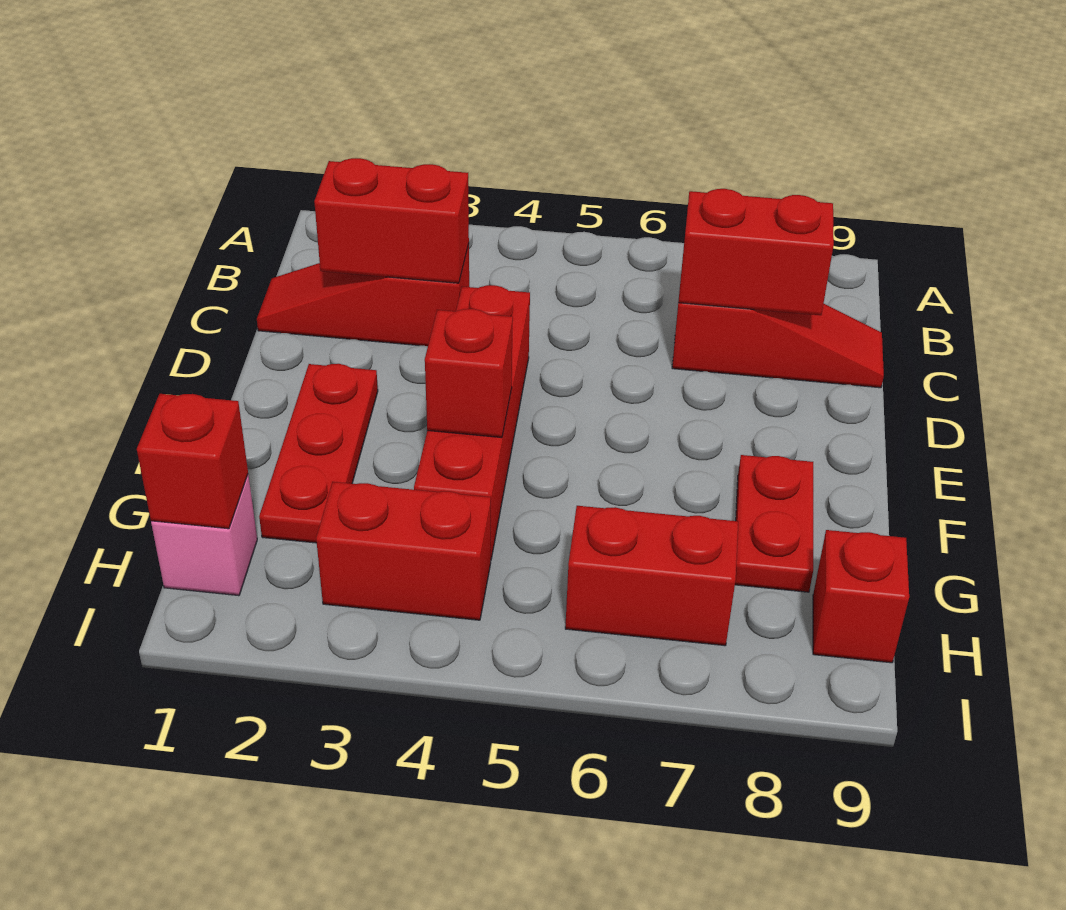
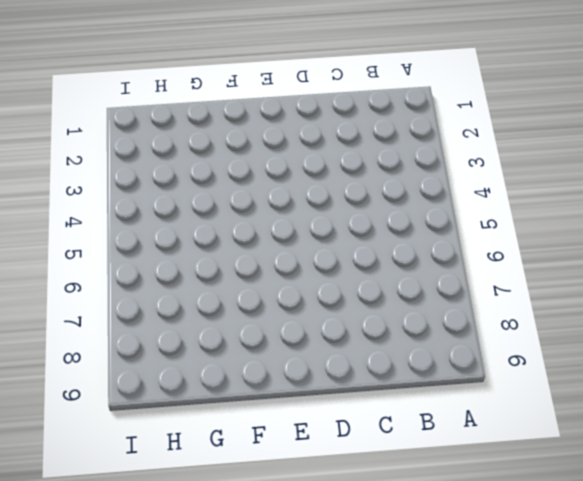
none -> red slope C1:C3 level 1 top 3
none -> red slope C7:C9 level 1 top 7
none -> red brick D4:G4 level 1

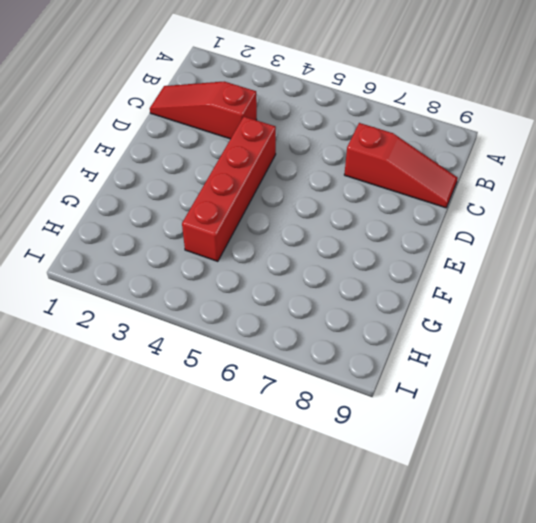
none -> red plate E2:G2 level 1
none -> red plate F8:G8 level 1
none -> pink brick H1 level 1

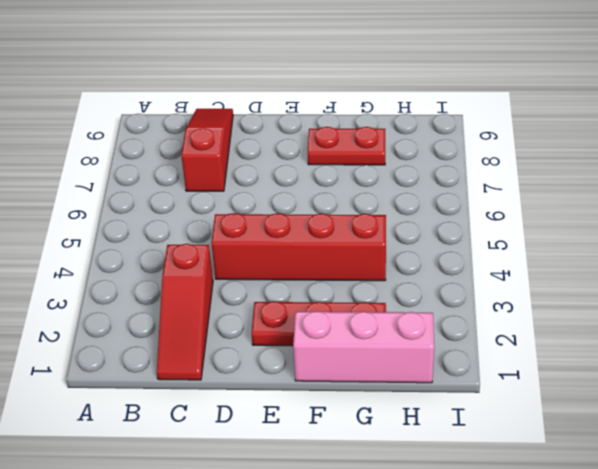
pink brick F1:H1 level 1 -> pink brick H1 level 1
none -> red brick H3:H4 level 1
none -> red brick H6:H7 level 1
none -> red brick H9 level 1

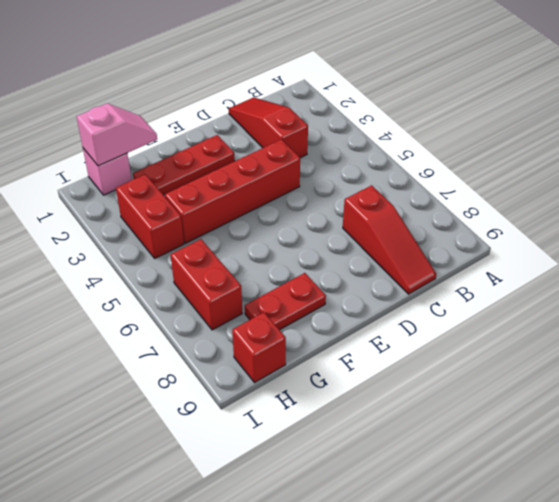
pink slope G1:H1 level 2 top H -> red brick H1 level 2
none -> red brick C2:C3 level 2
none -> red brick C7:C8 level 2
none -> red brick F4 level 2

